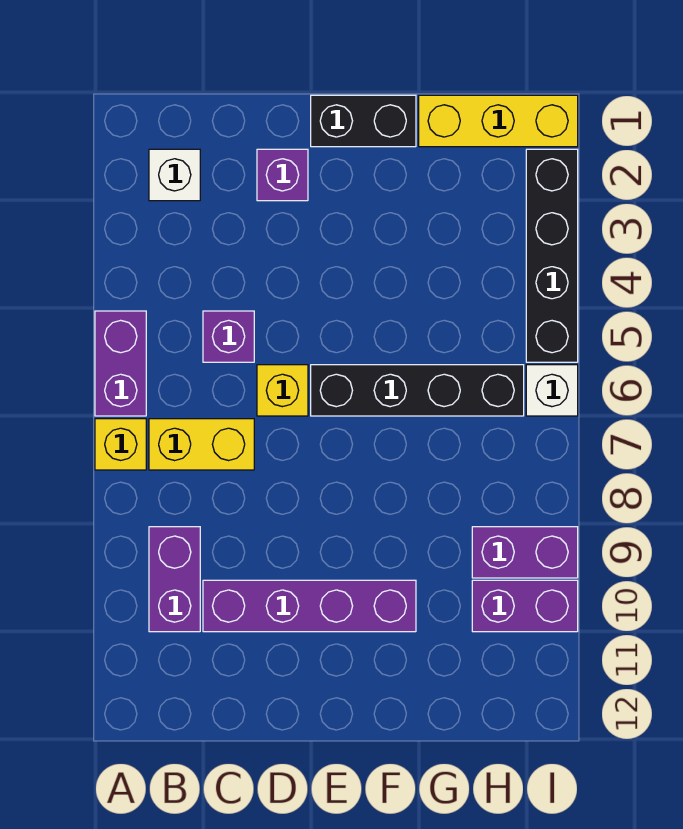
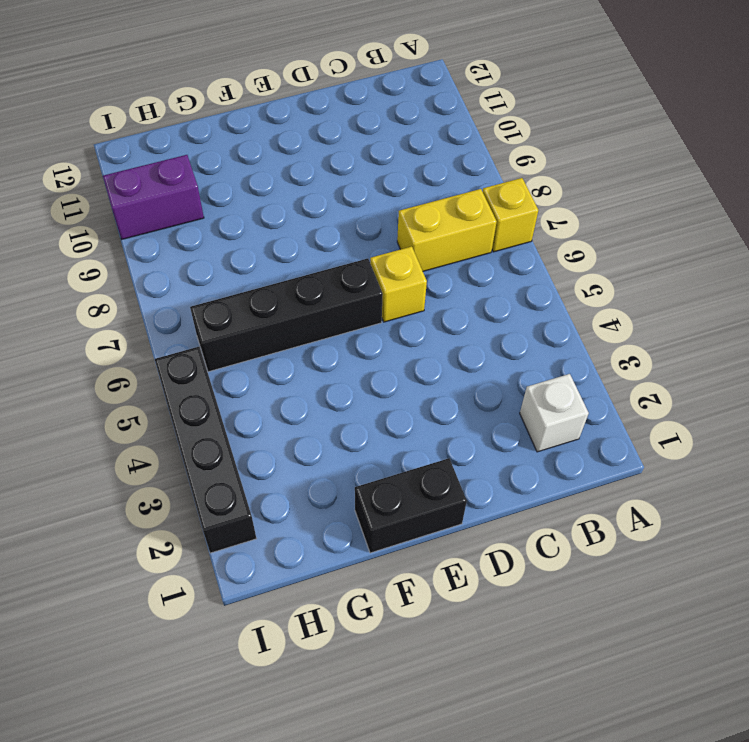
none -> purple brick A5:A6 level 1
none -> purple brick B9:B10 level 1
none -> purple brick C5 level 1

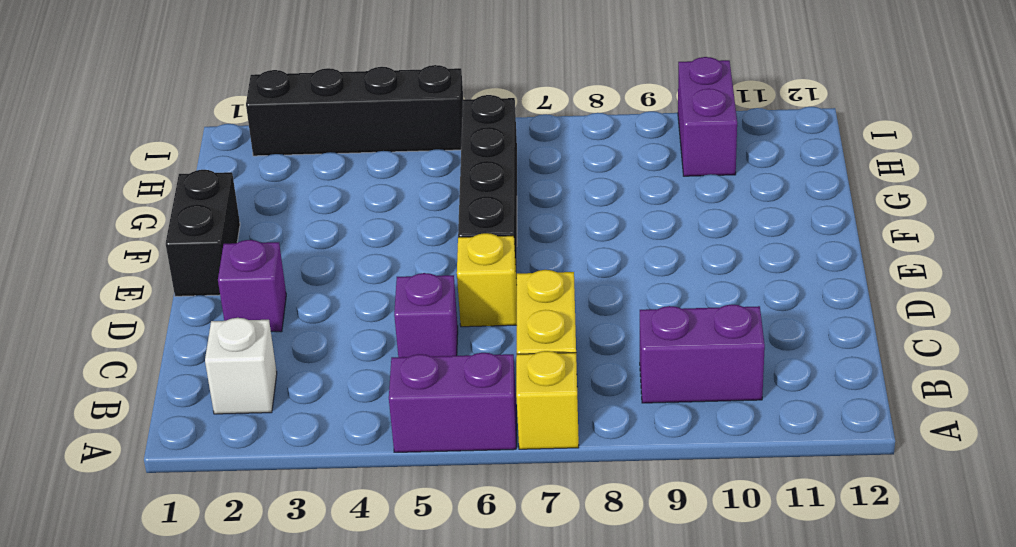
none -> purple brick C10:F10 level 1
none -> yellow brick G1:I1 level 1
none -> purple brick H9:I9 level 1

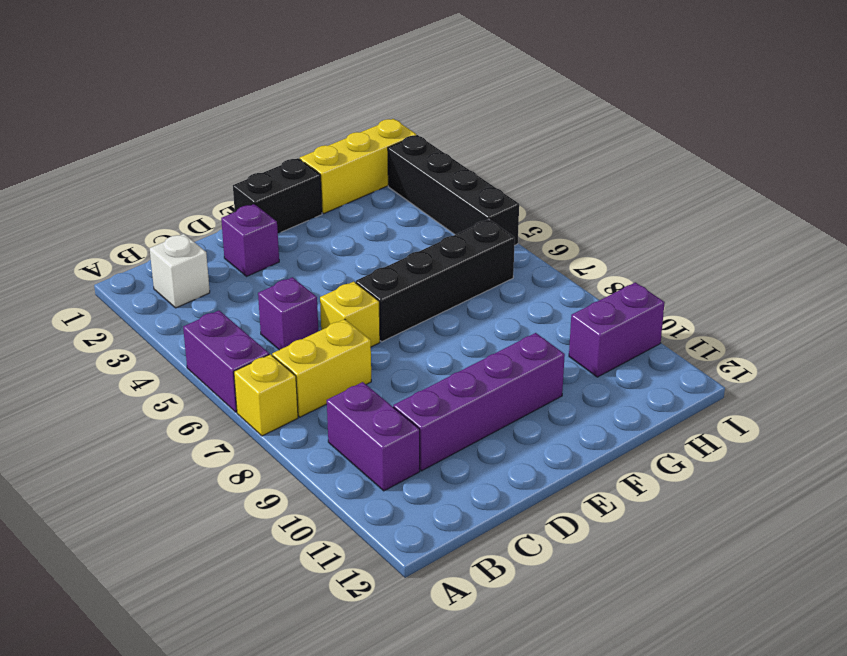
none -> purple brick H9:I9 level 1
none -> white brick I6 level 1

